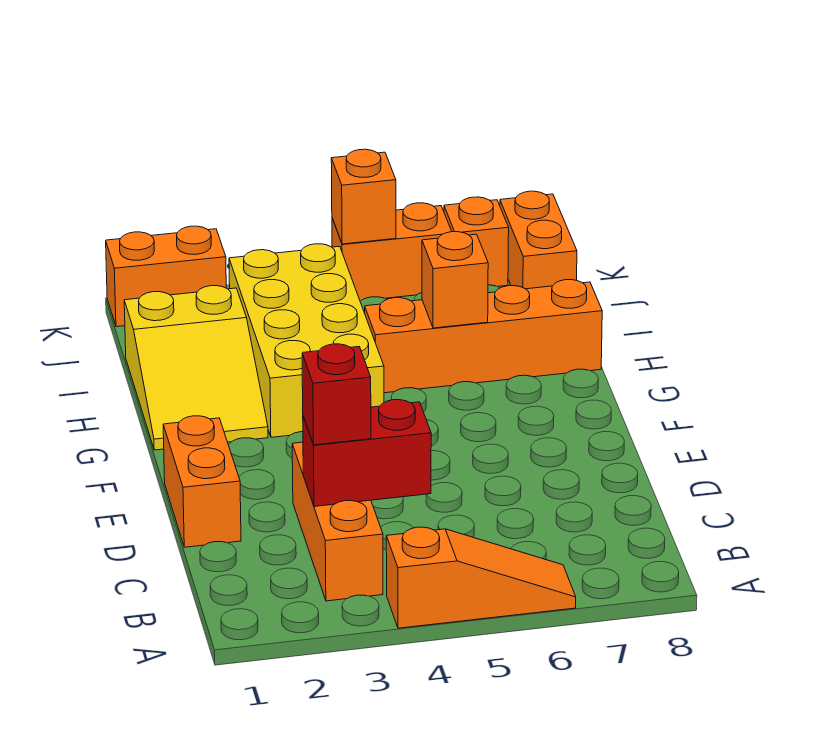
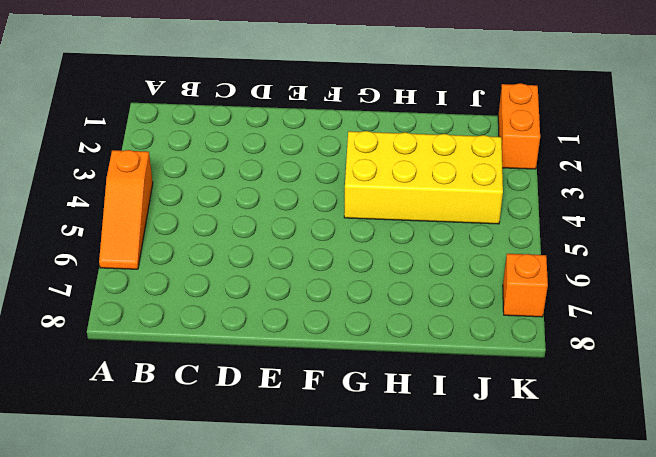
none -> orange brick B3:D3 level 1
none -> orange brick D1:E1 level 1
none -> yellow slope G1:I2 level 1 top I

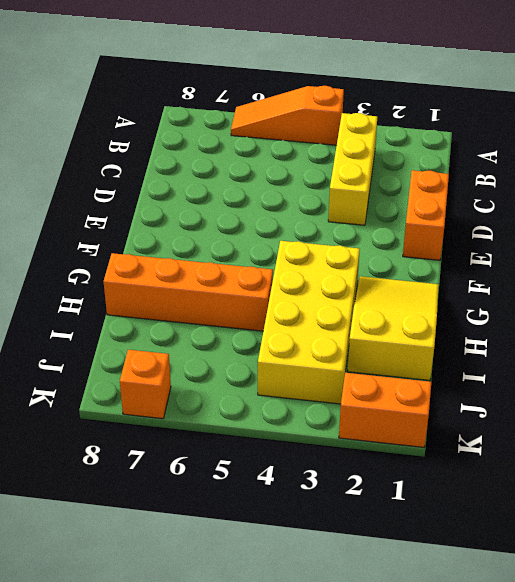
yellow brick B3:D3 level 1 -> orange brick B3:D3 level 1
none -> orange brick J8:K8 level 1
none -> orange brick K5:K6 level 1
none -> red brick C3:C4 level 2

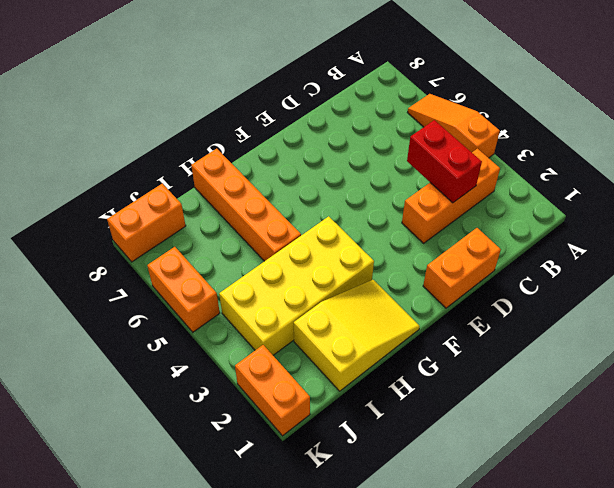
none -> orange brick K7 level 1
none -> orange brick H6 level 2
none -> orange brick K5 level 2

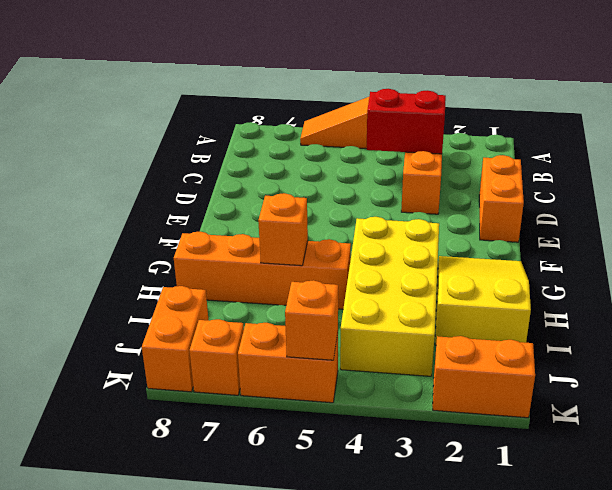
none -> red brick C3 level 3

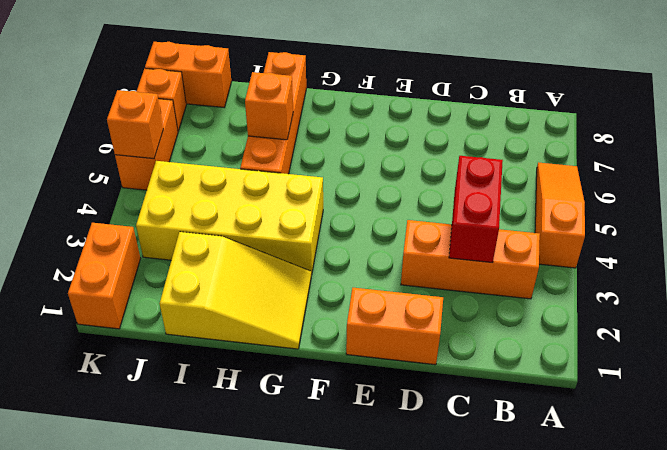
none -> red brick C3 level 3

